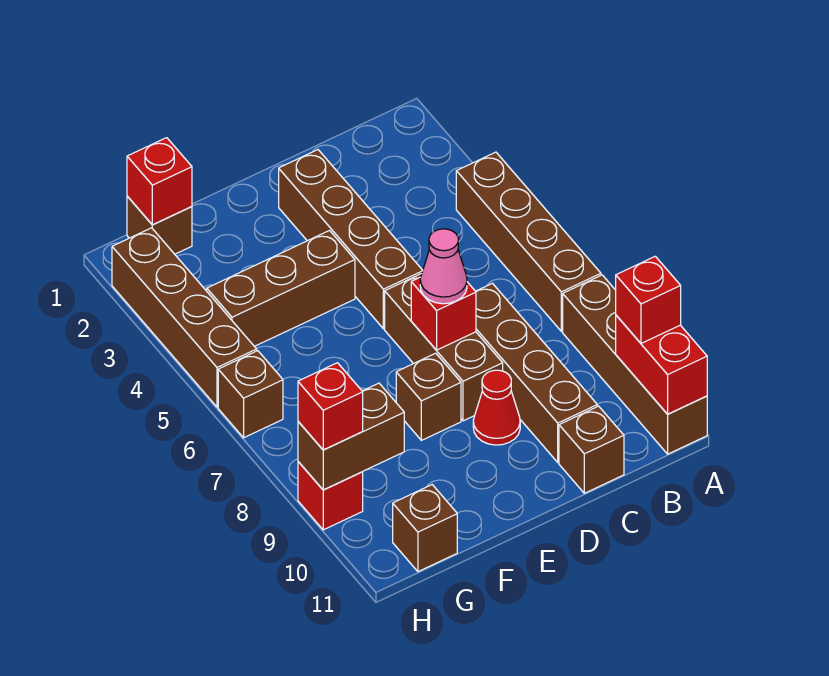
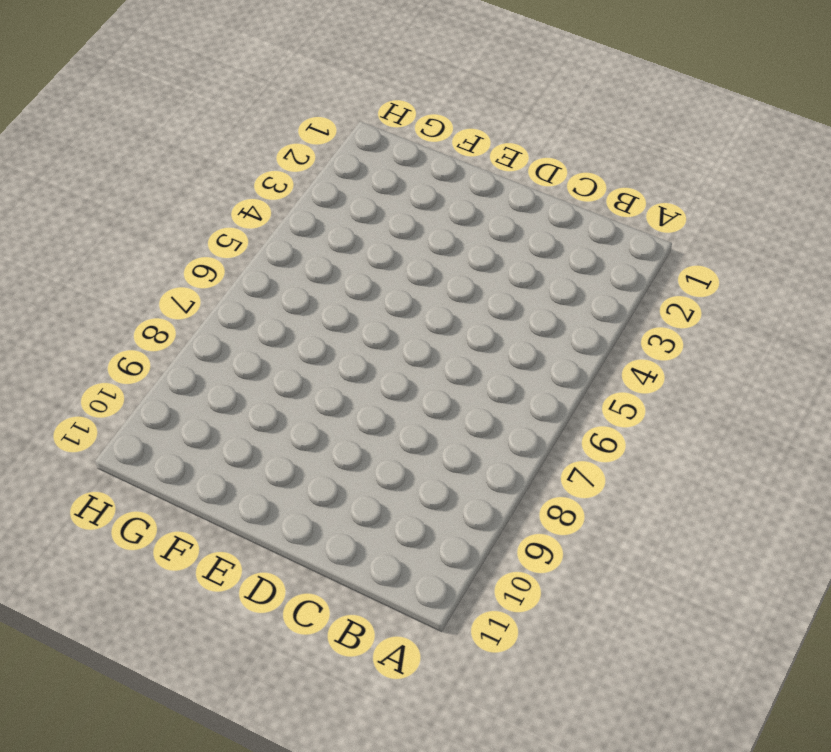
none -> brown brick A4:A7 level 1
none -> brown brick A8:A11 level 1
none -> brown brick C7:C10 level 1

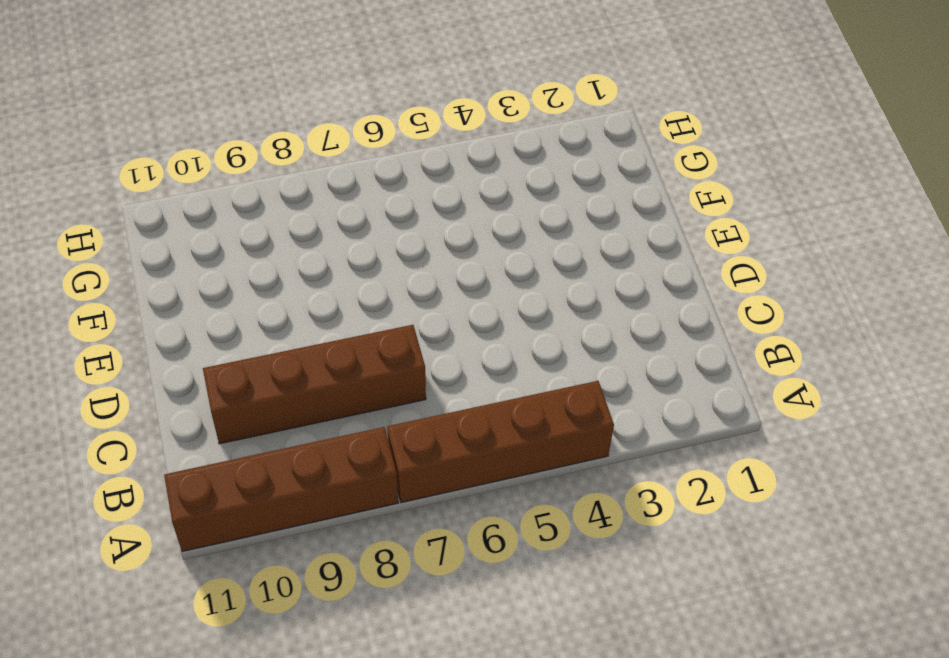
none -> brown brick C11 level 1
none -> brown brick D2:D5 level 1
none -> brown brick D6:D8 level 1

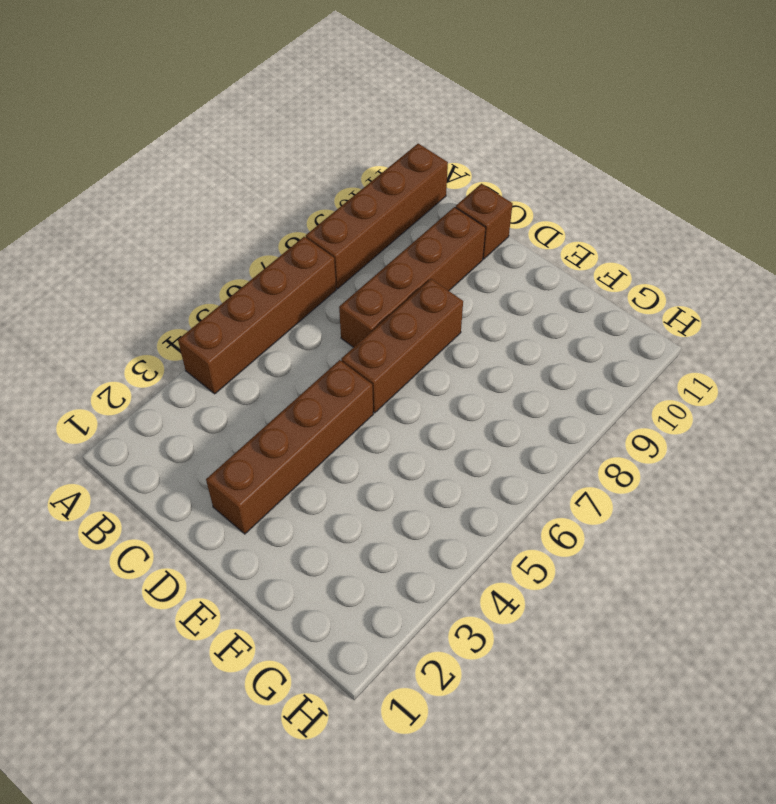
none -> red cone D9 level 1
none -> brown brick E4:G4 level 1
none -> brown brick E8 level 1

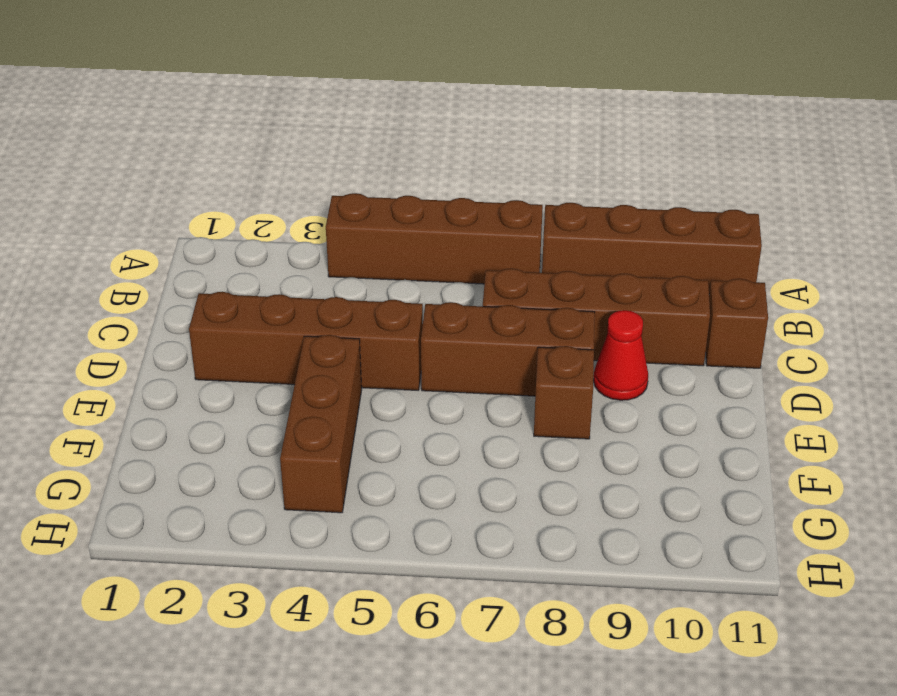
none -> brown brick G1 level 1
none -> brown brick G11 level 1
none -> brown brick H2:H5 level 1

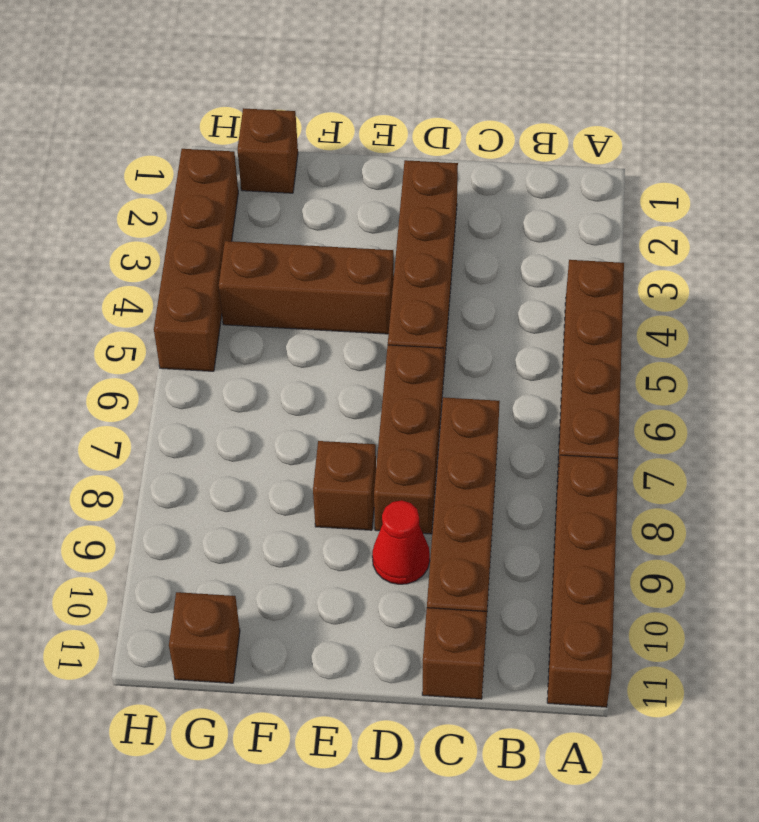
none -> brown brick H6 level 1
none -> red brick H9 level 1
none -> red brick A10:A11 level 2

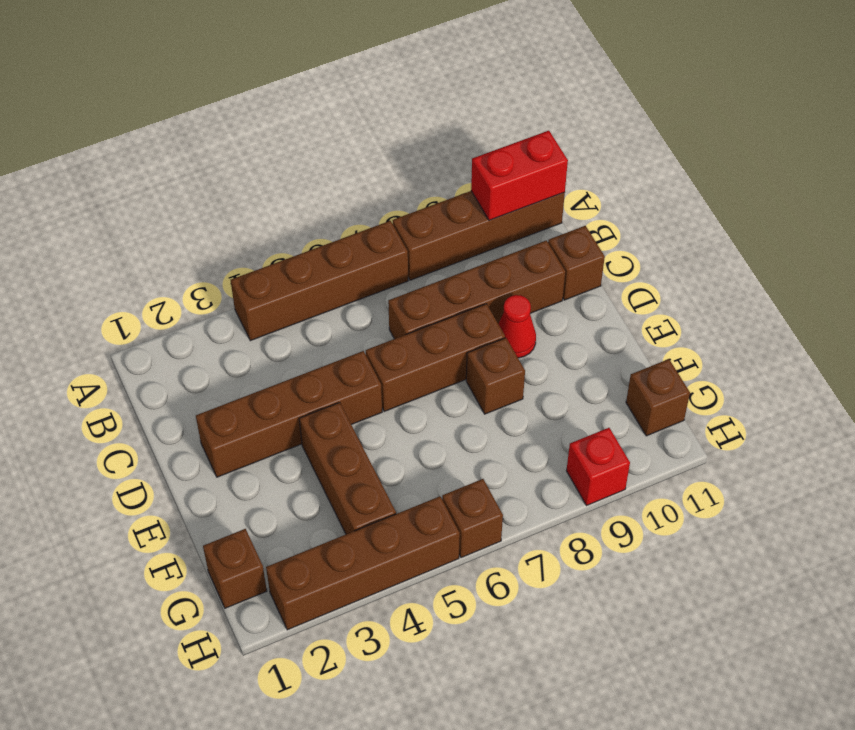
none -> red brick D7 level 2
none -> red brick G1 level 2
none -> brown brick G9:H9 level 2

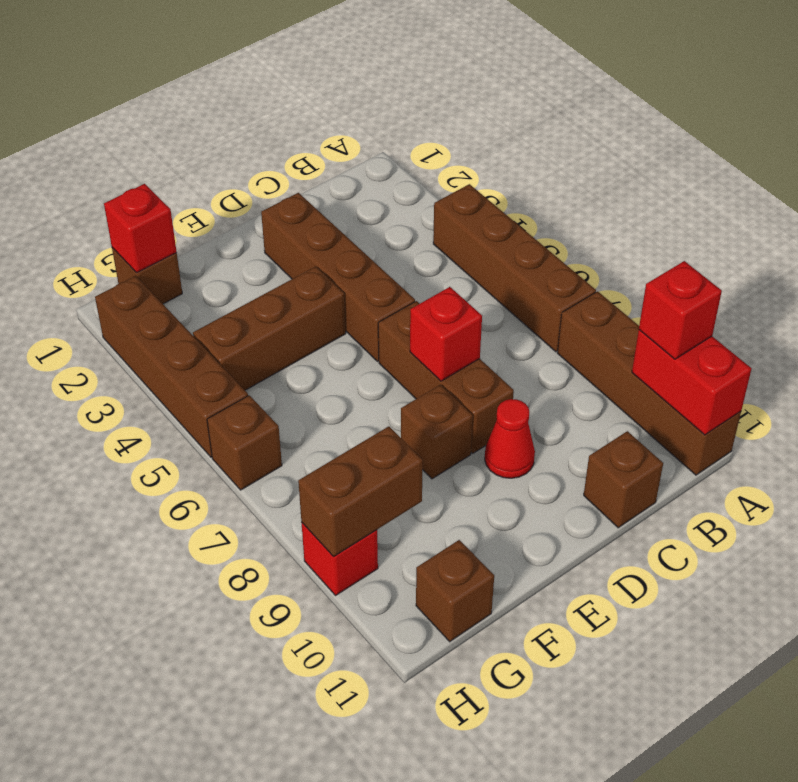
none -> brown brick C7:C10 level 1
none -> pink cone D7 level 3
none -> red brick H9 level 3

